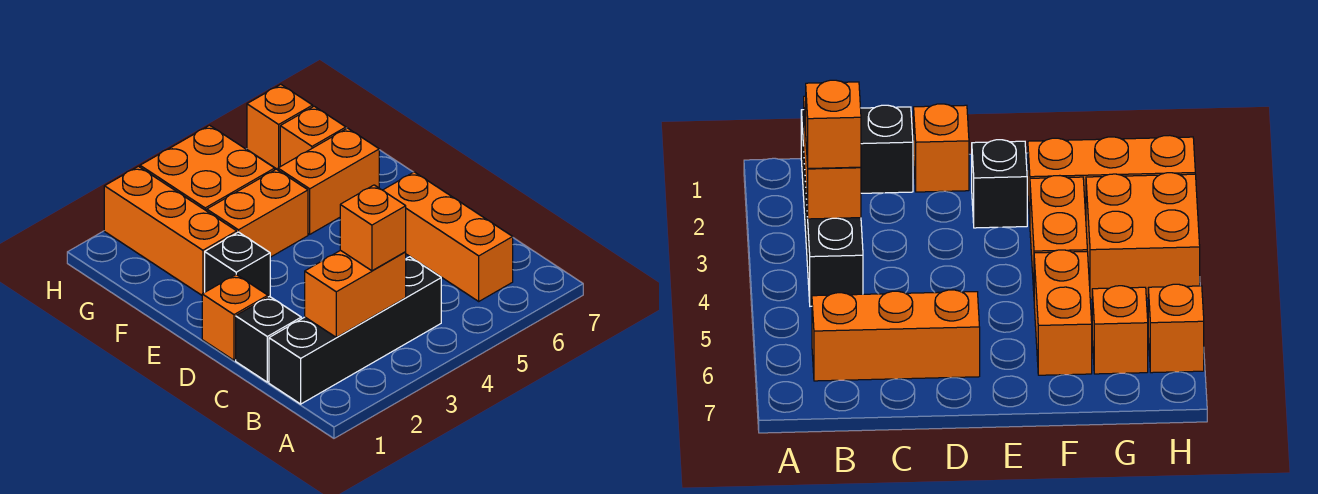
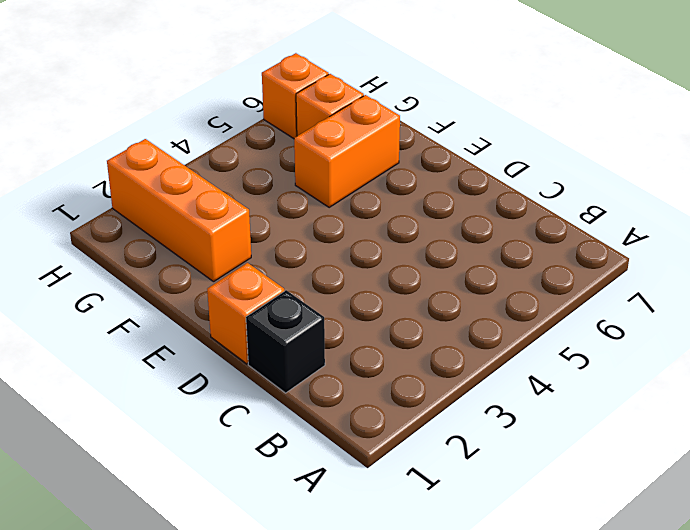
none -> black brick B1:B4 level 1
none -> orange brick B6:D6 level 1
none -> black brick E2 level 1

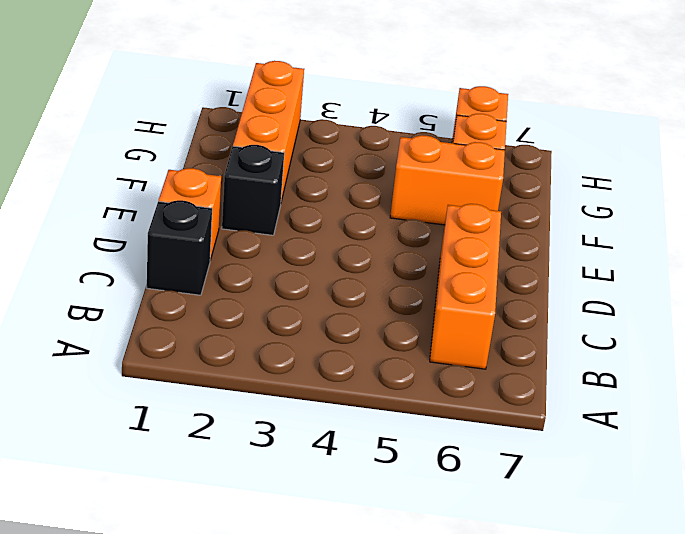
none -> black brick B1:B4 level 1
none -> orange brick F3:F4 level 1
none -> orange brick G3:H4 level 1

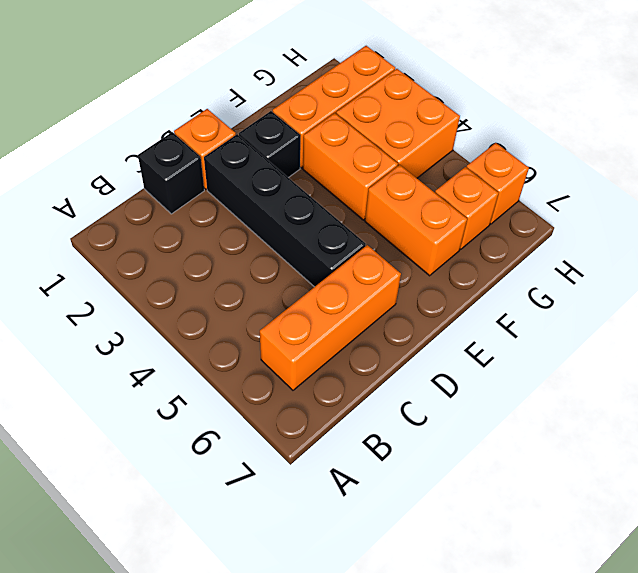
black brick D2:D5 level 1 -> black brick B1:B4 level 1
none -> orange brick B2:B3 level 2
none -> orange brick B3 level 3

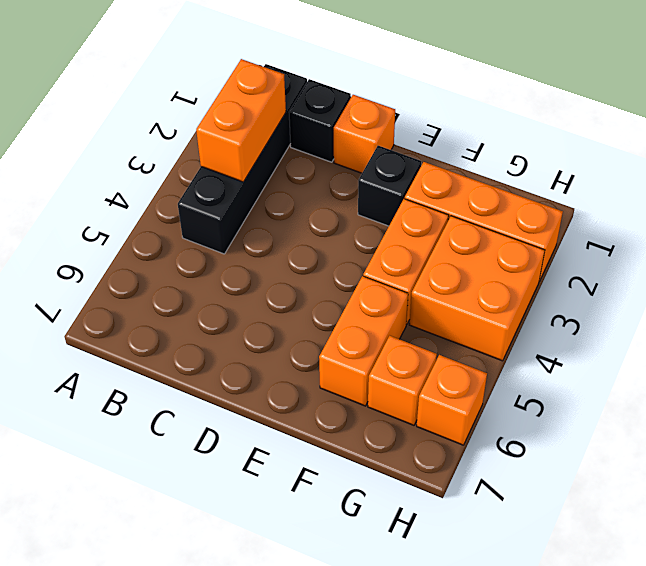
none -> orange brick B6:D6 level 1
none -> orange brick B3 level 3

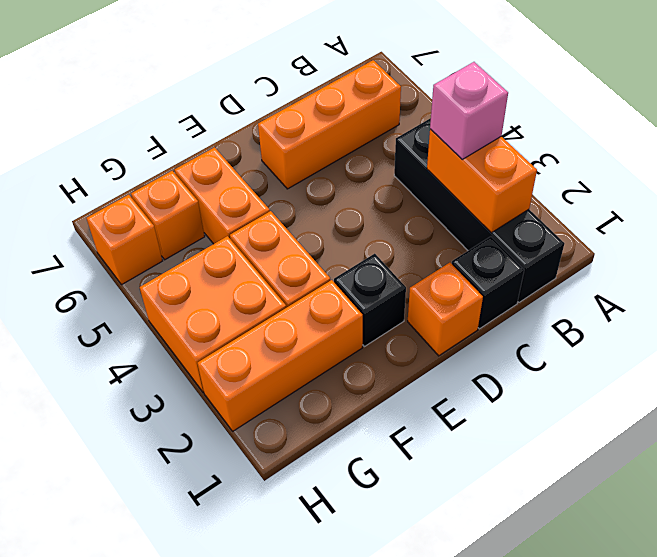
pink brick B3 level 3 -> orange brick B3 level 3

